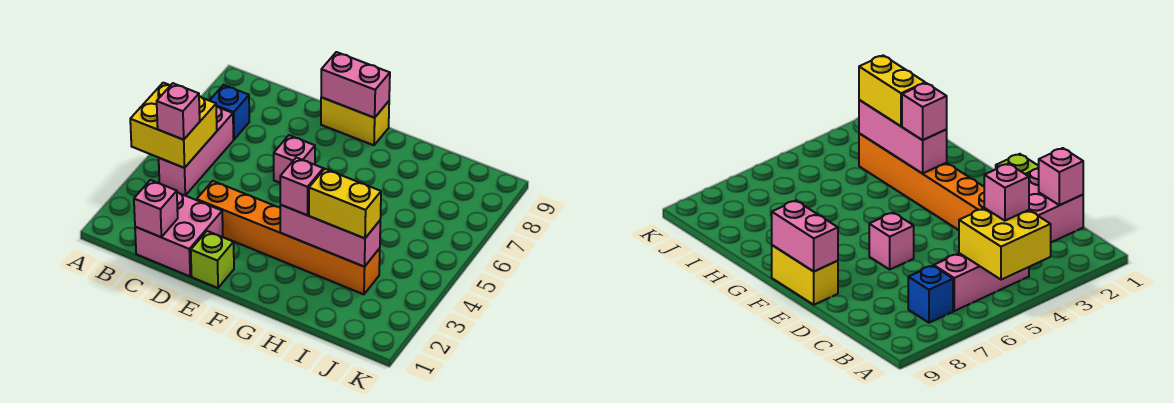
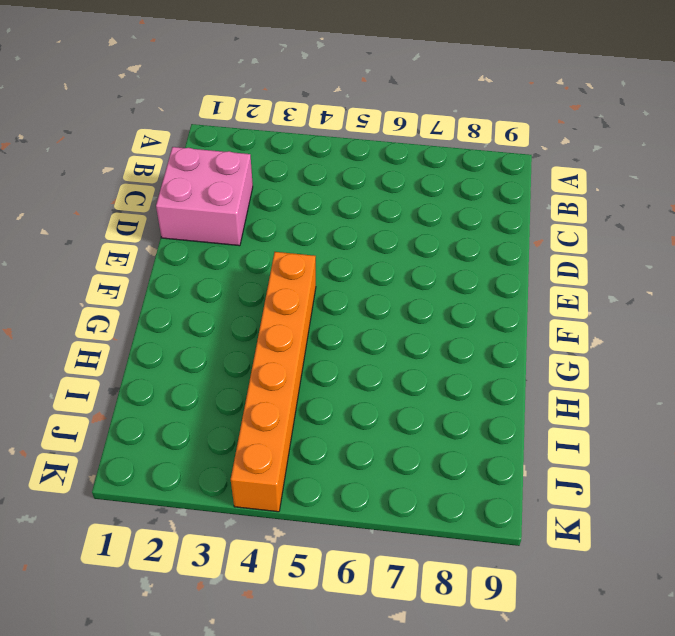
orange brick F4:K4 level 1 -> orange brick D3:I3 level 1
none -> pink brick B4:B6 level 1
none -> blue brick B7 level 1
none -> lime brick E1 level 1

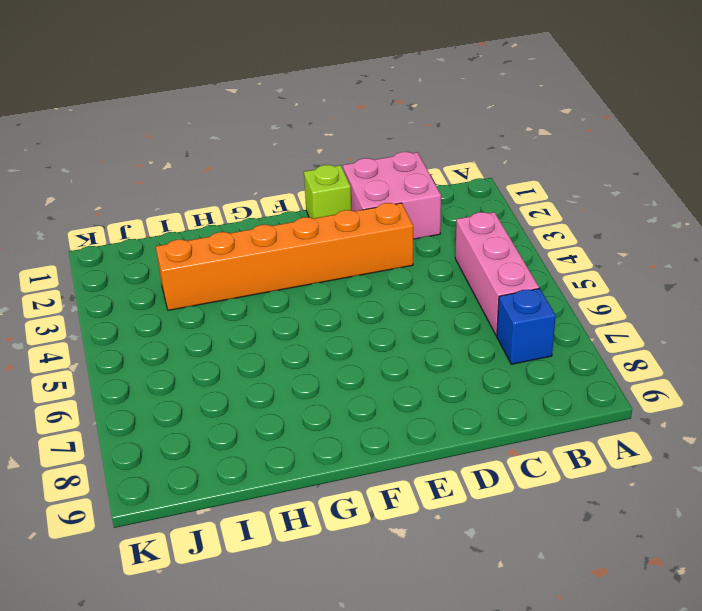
none -> pink brick E6 level 1
none -> yellow brick E9:F9 level 1
none -> yellow brick A4:B5 level 2

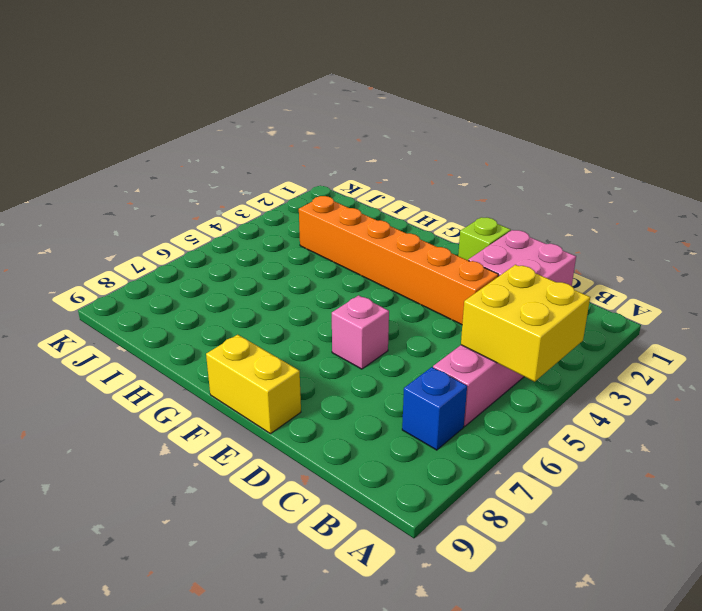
none -> pink brick C1 level 2
none -> pink brick E9:F9 level 2
none -> pink brick G3:I3 level 2

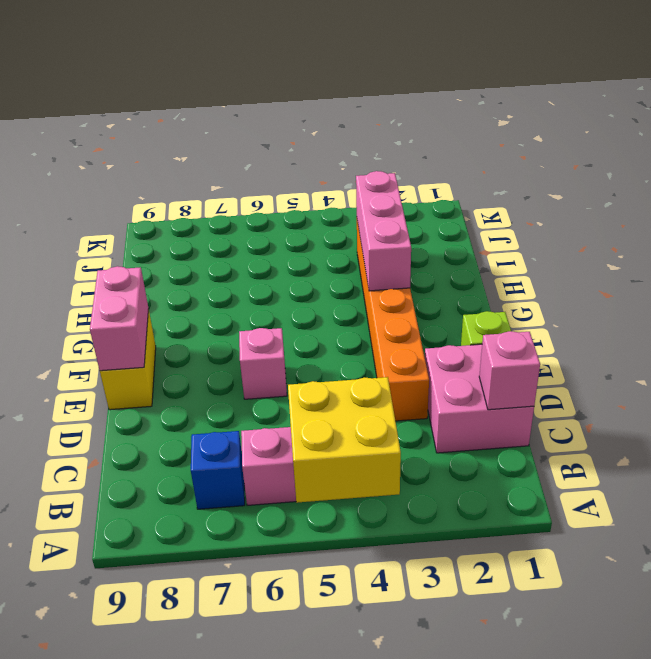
none -> pink brick B4 level 3
none -> pink brick G3 level 3
none -> yellow brick H3:I3 level 3

